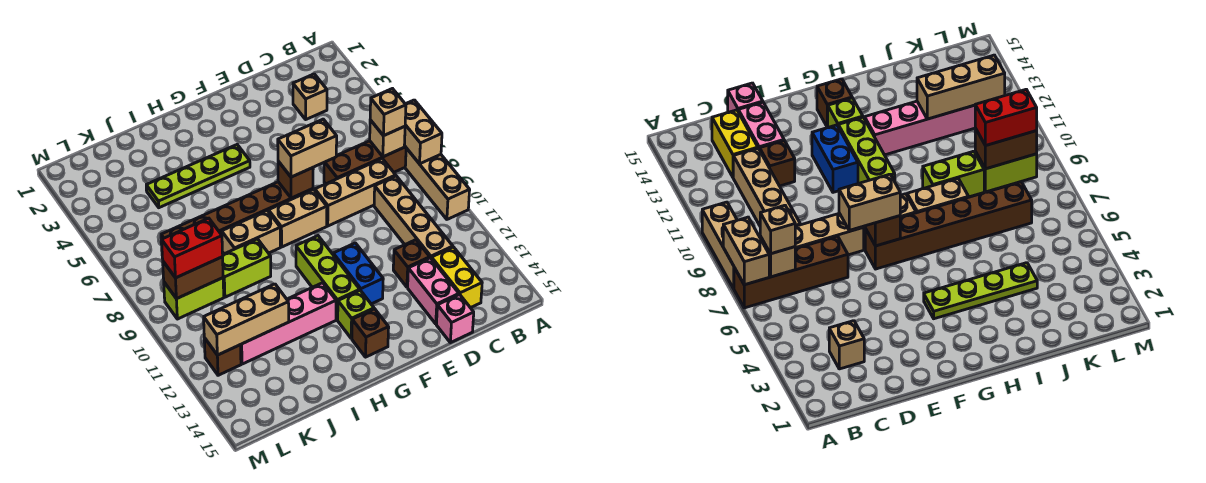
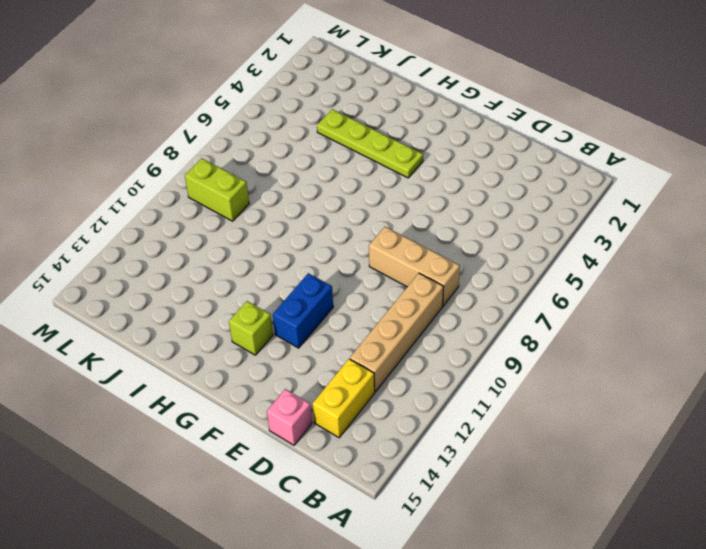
none -> brown brick A7:D7 level 1
none -> tan brick A8:A10 level 1
none -> tan brick C3 level 1

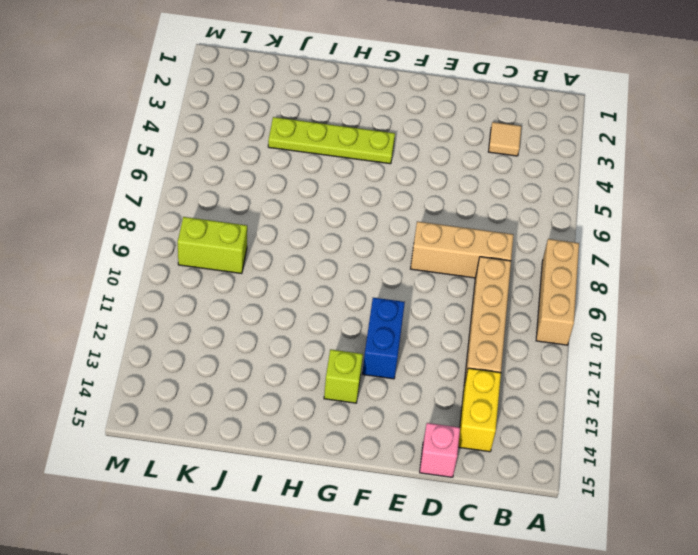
tan tile C3 level 1 -> tan brick C3 level 1
none -> brown brick A7:D7 level 1
none -> brown brick D12 level 1
none -> pink brick D13:D14 level 1

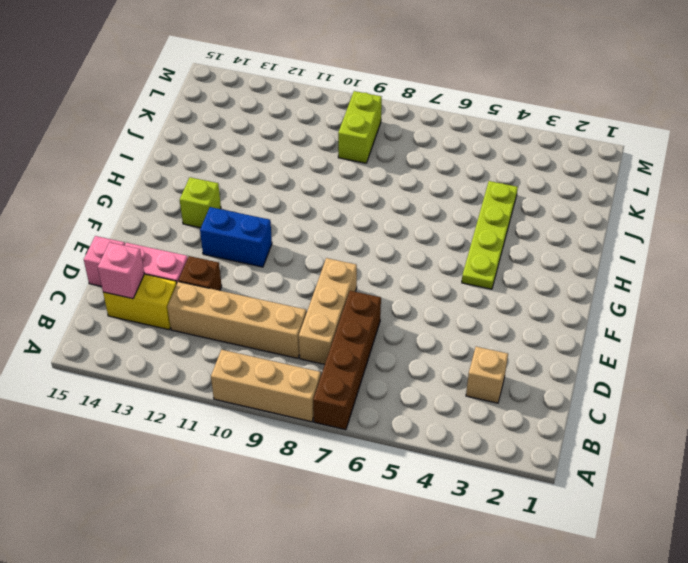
pink brick C14 level 2 -> none
none -> brown brick F7:K7 level 1
none -> tan brick F8:G8 level 1
none -> lime brick G10:G12 level 1

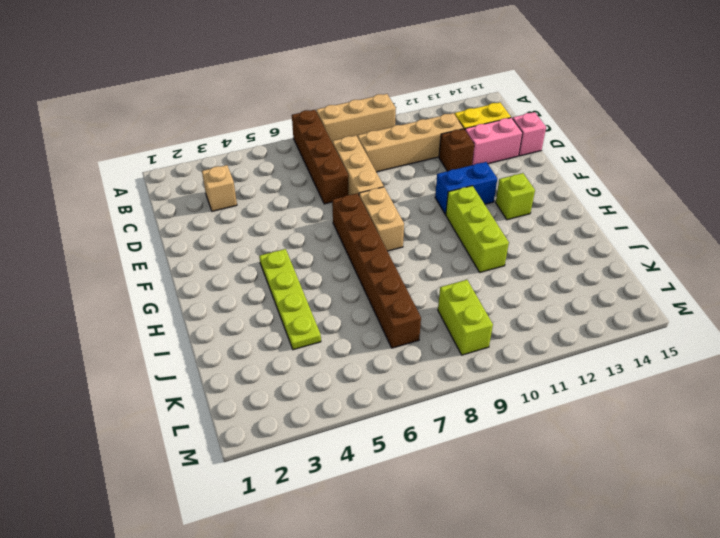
lime brick G11:I11 level 1 -> lime brick G10:G12 level 1
none -> brown brick G14 level 1
none -> tan brick H8:I8 level 1
none -> pink brick H12:K12 level 1

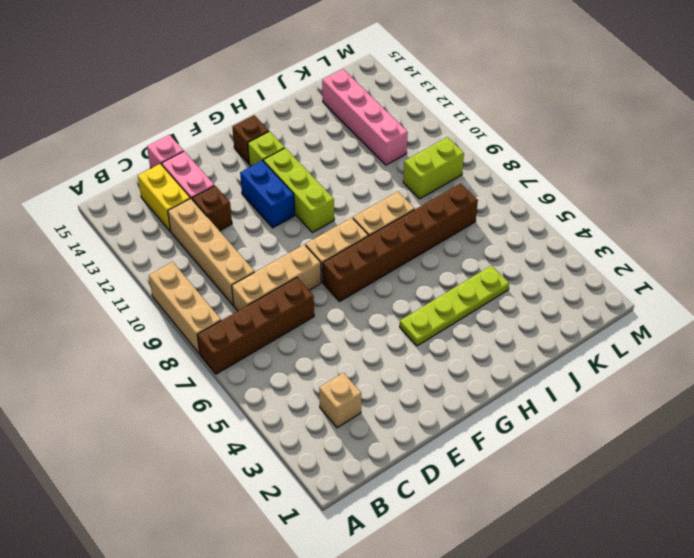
pink brick K11:K14 level 1 -> pink brick H12:K12 level 1
none -> lime brick I9:J9 level 1
none -> brown brick L12 level 1
none -> tan brick A7:A8 level 2

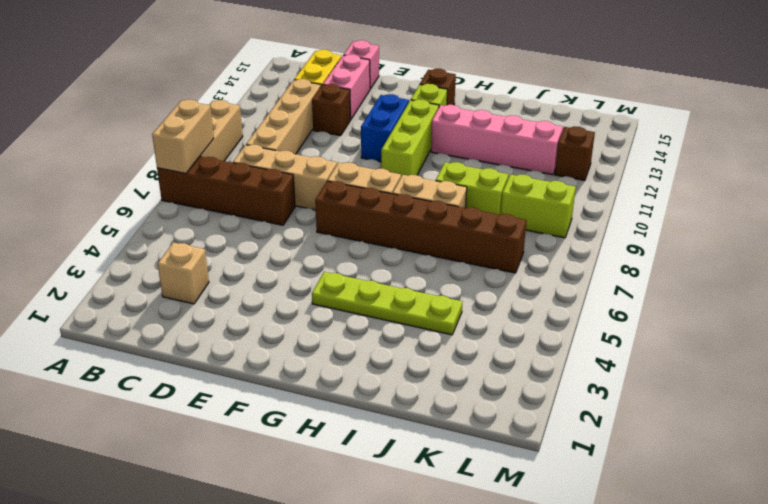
none -> tan brick B7 level 2
none -> brown brick F7 level 2
none -> tan brick J12:L12 level 2

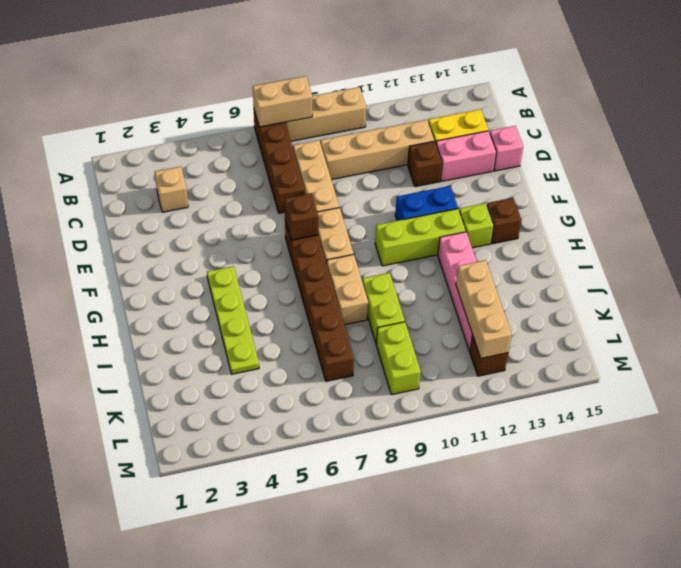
none -> tan brick B7 level 2
none -> brown brick K9:L9 level 2
none -> tan brick B7 level 3

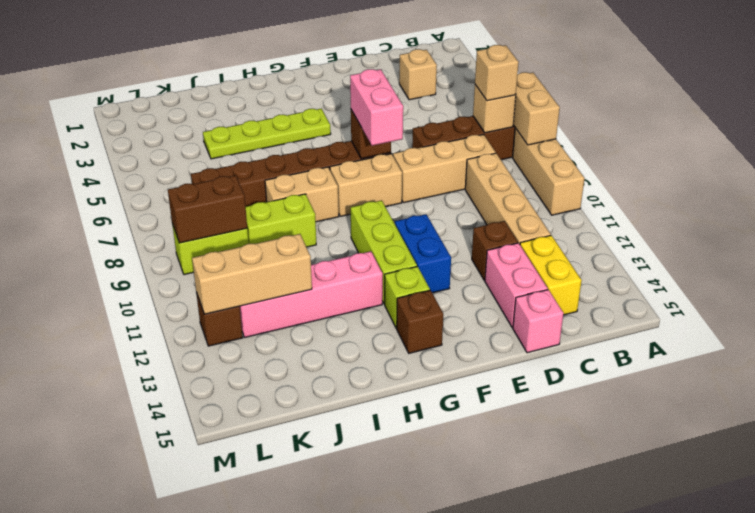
pink brick F7:F8 level 3 -> tan brick E7:F7 level 3
none -> red brick K9:L9 level 3

